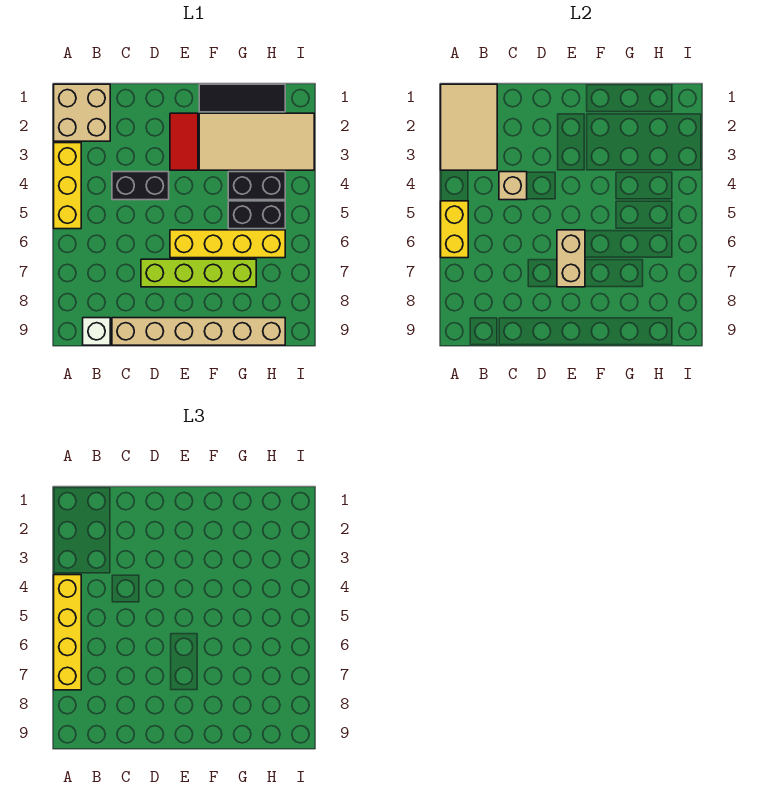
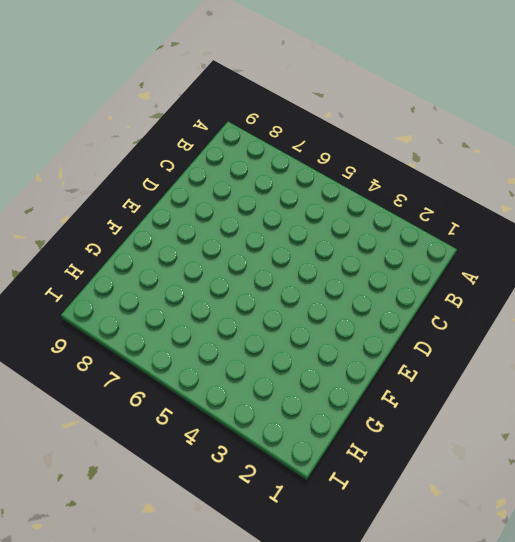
none -> tan brick A1:B2 level 1
none -> yellow brick A3:A5 level 1
none -> white brick B9 level 1

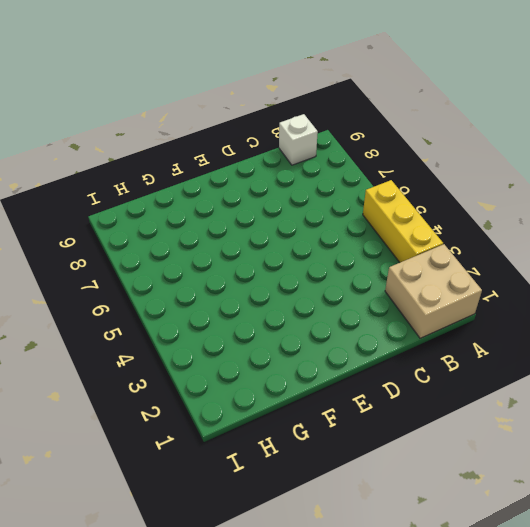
none -> black brick C4:D4 level 1
none -> tan brick C9:H9 level 1
none -> lime brick D7:G7 level 1

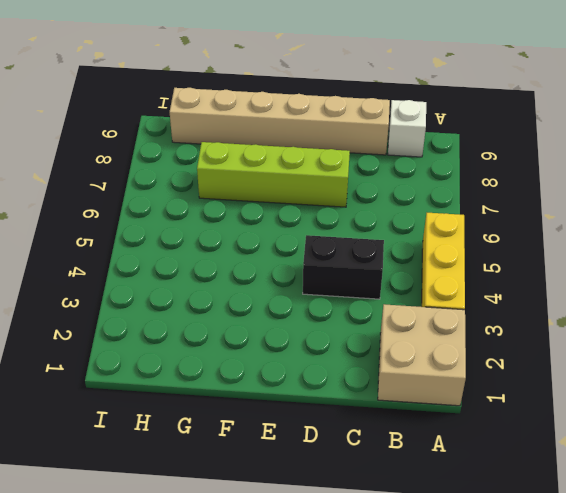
none -> red tile E2:E3 level 1
none -> yellow brick E6:H6 level 1
none -> black tile F1:H1 level 1

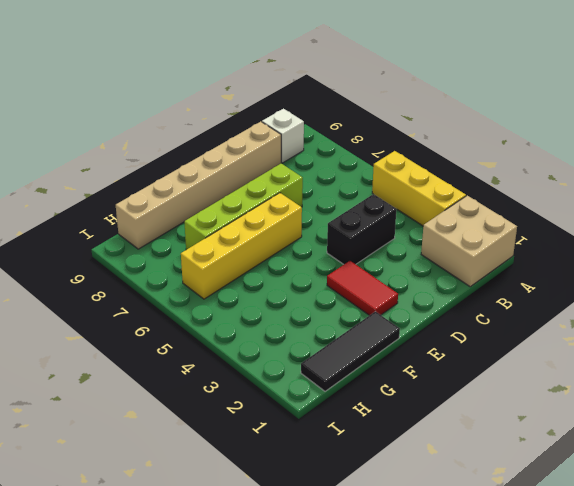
none -> tan tile F2:I3 level 1
none -> black brick G4:H4 level 1
none -> black brick G5:H5 level 1

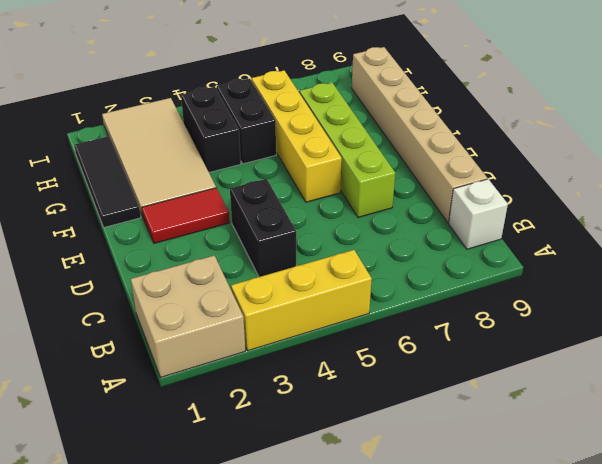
none -> tan tile A1:B3 level 2
none -> yellow brick A5:A6 level 2
none -> tan brick C4 level 2

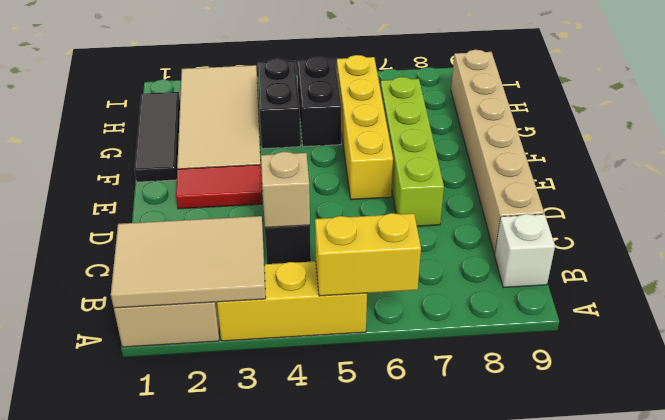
none -> tan brick E6:E7 level 2
none -> yellow brick A4:A7 level 3

